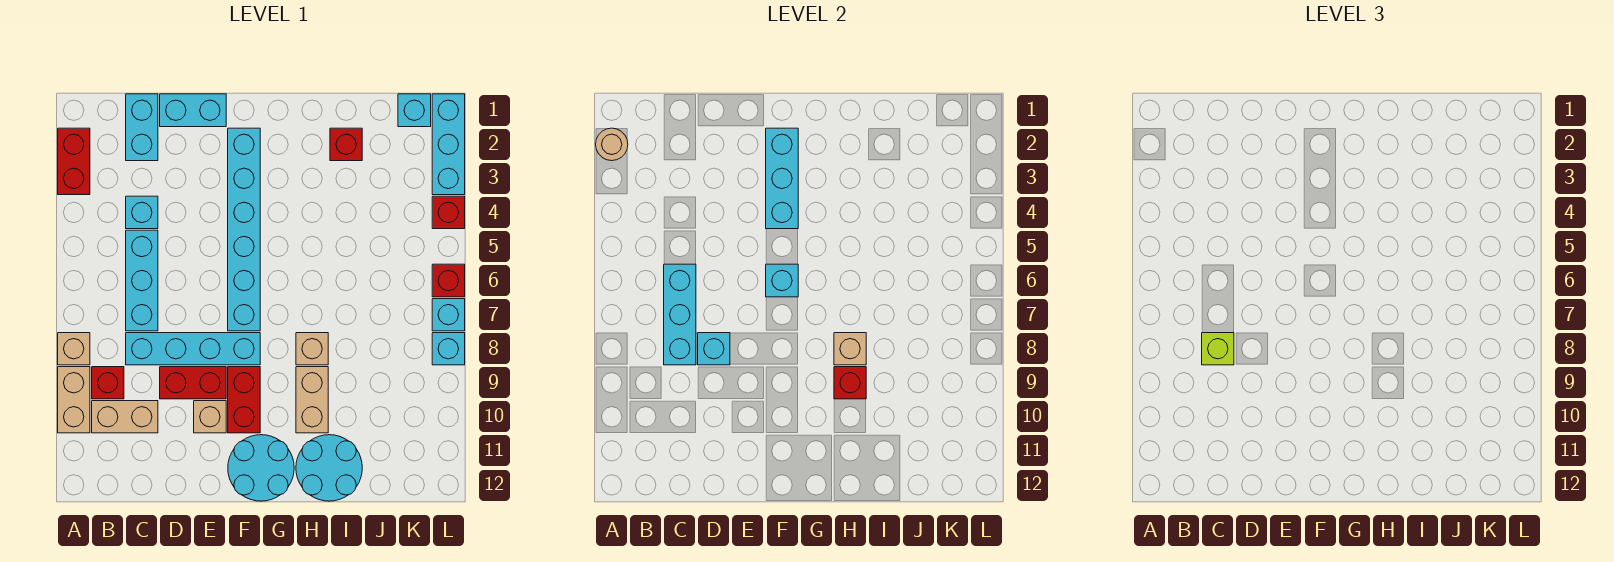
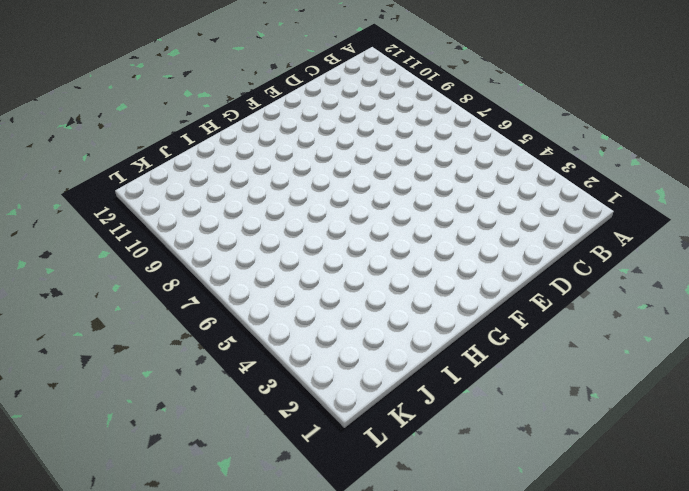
none -> red brick A2:A3 level 1
none -> tan brick A8 level 1
none -> tan brick A9:A10 level 1
none -> red brick B9 level 1

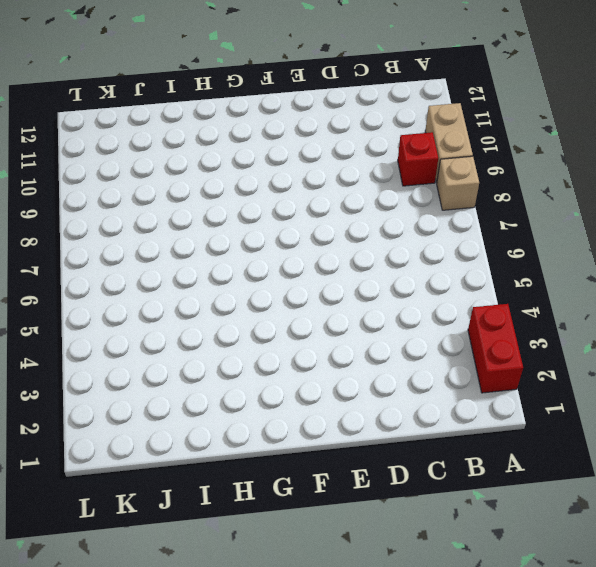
none -> tan brick B10:C10 level 1
none -> cyan brick C1:C2 level 1
none -> cyan brick C4 level 1
none -> cyan brick C5:C7 level 1

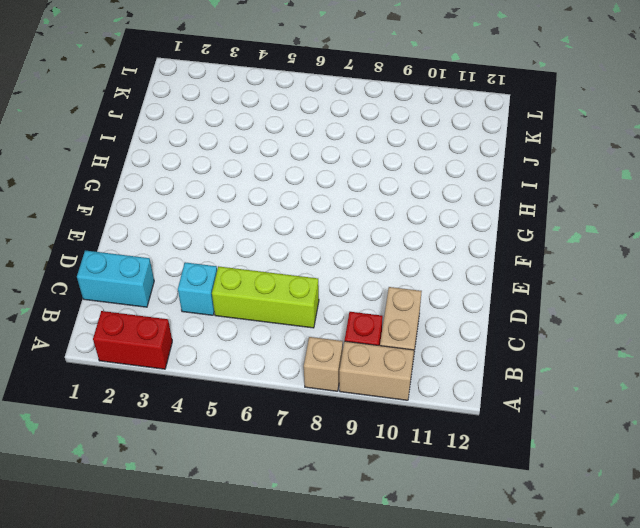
lime brick C5:C7 level 1 -> cyan brick C5:C7 level 1
none -> cyan brick C8:F8 level 1
none -> cyan brick D1:E1 level 1
none -> red brick D9:E9 level 1
none -> tan brick E10 level 1

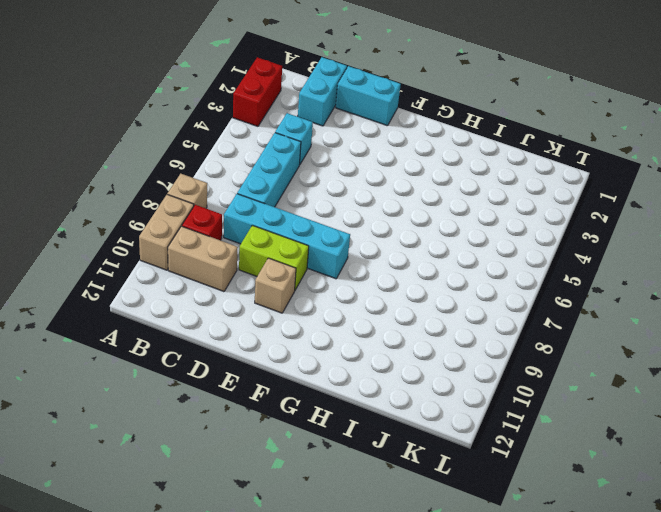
lime brick D9:E9 level 1 -> red brick D9:E9 level 1
none -> cyan brick F2:F7 level 1
none -> red brick F9:F10 level 1
none -> cyan round brick F11:G12 level 1
none -> tan brick H8 level 1

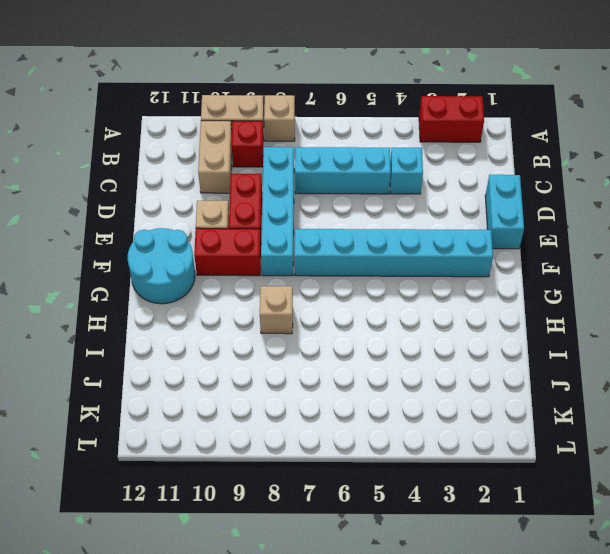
none -> cyan brick C1:C2 level 1
none -> tan brick H9:H10 level 1
none -> cyan round brick H11:I12 level 1
none -> red brick I2 level 1

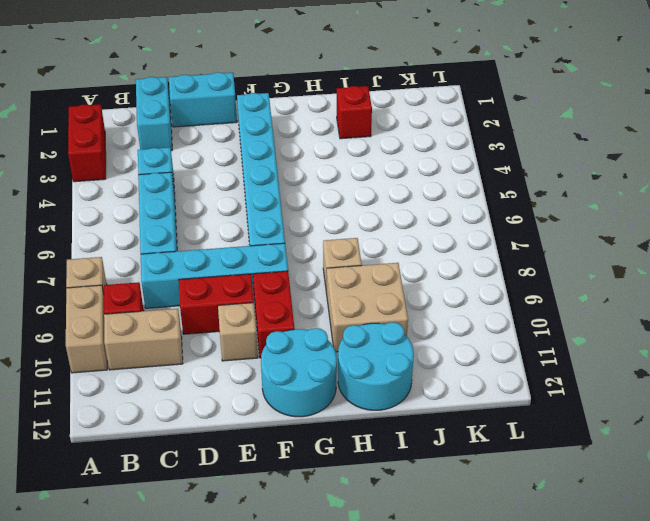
tan brick H9:I10 level 1 -> tan brick H9:H10 level 1
none -> cyan brick K1 level 1
none -> cyan brick L1:L3 level 1
none -> red brick L4 level 1
none -> red brick L6 level 1

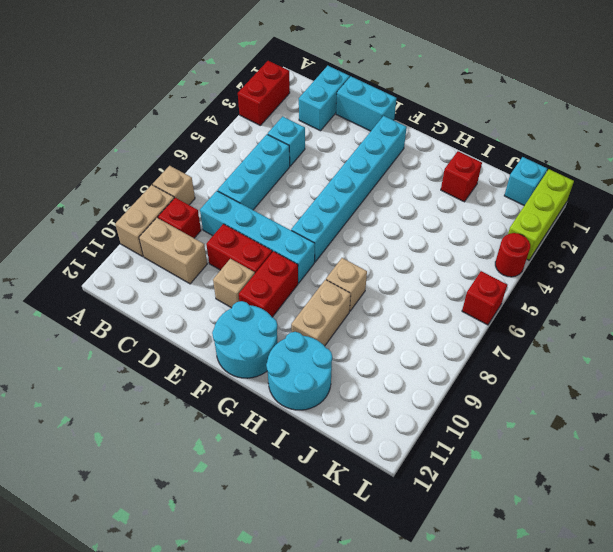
lime brick L1:L3 level 1 -> cyan brick L1:L3 level 1
red round brick L4 level 1 -> red brick L4 level 1
none -> cyan brick L7 level 1
none -> cyan brick L8 level 1
none -> tan round brick A2 level 2
none -> cyan brick C6:C8 level 2

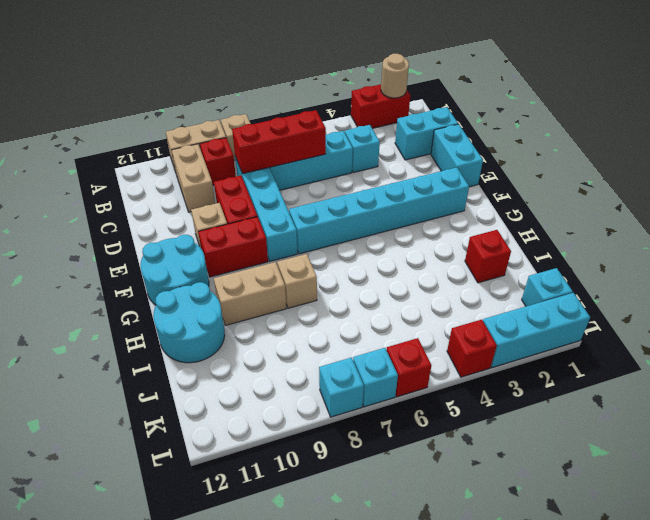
red brick C6:C8 level 2 -> cyan brick C6:C8 level 2
none -> cyan brick D8 level 2
none -> cyan brick F2:F4 level 2
none -> cyan brick F6 level 2
none -> tan brick H8 level 2

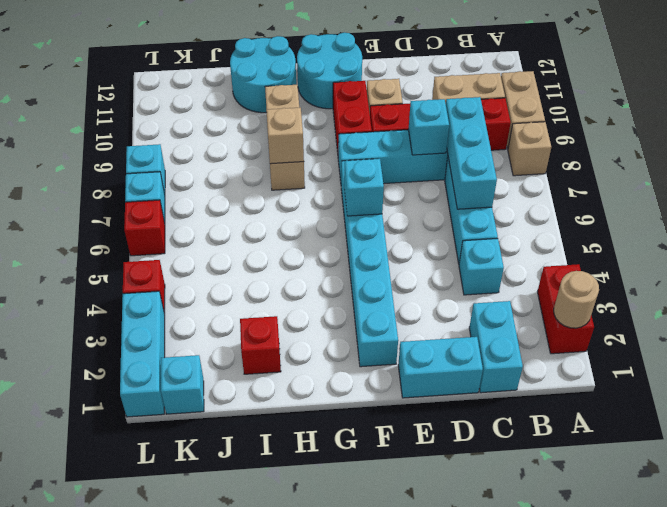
none -> cyan brick F2:F4 level 2
none -> red brick H9 level 2
none -> lime brick C8 level 3

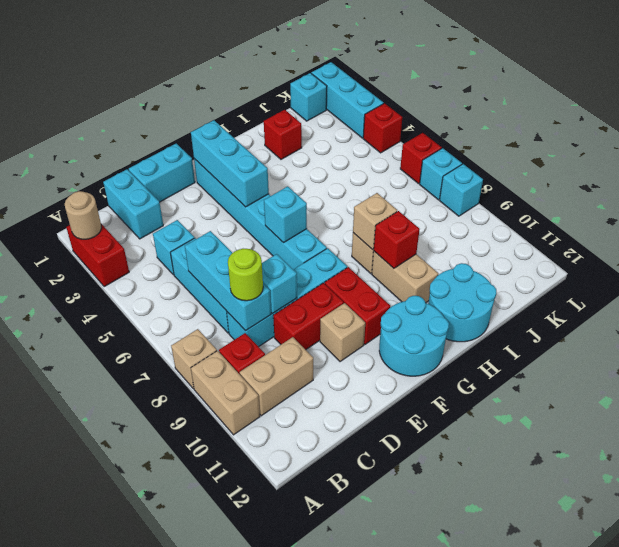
lime round brick C8 level 3 -> lime brick C8 level 3

